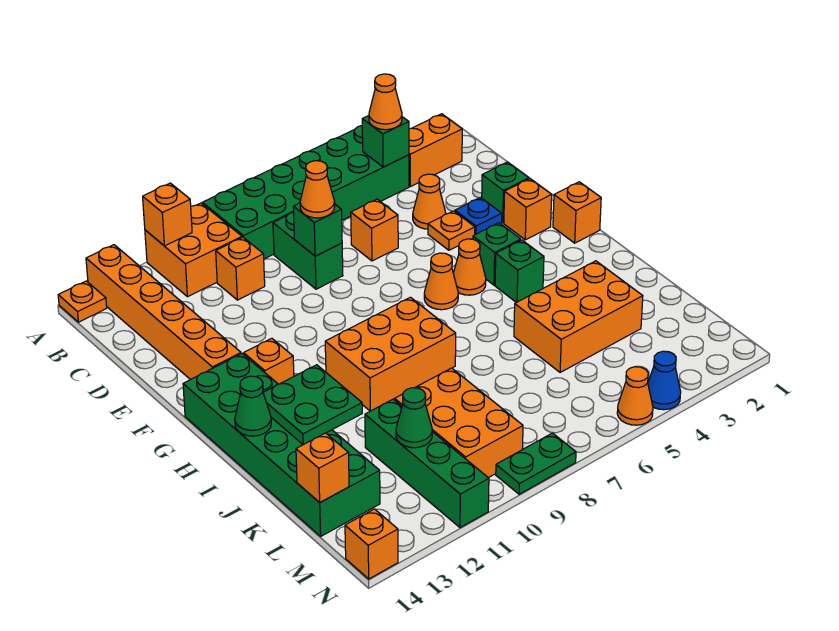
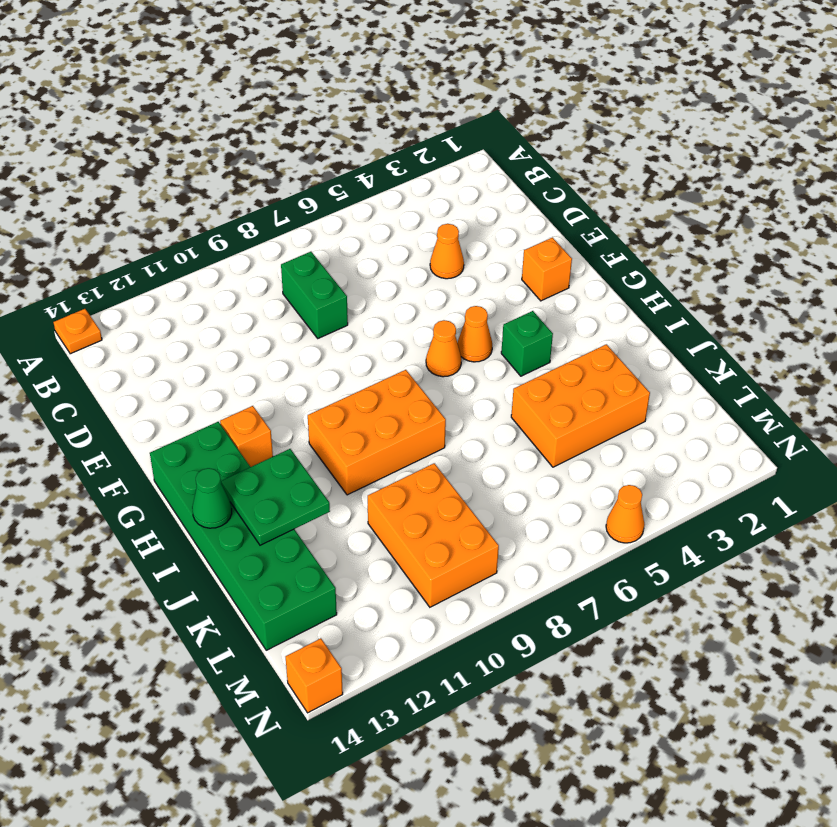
none -> green brick A4:B9 level 1
none -> orange brick A10:B11 level 1
none -> orange brick A13:F13 level 1
none -> orange brick B2:B3 level 1

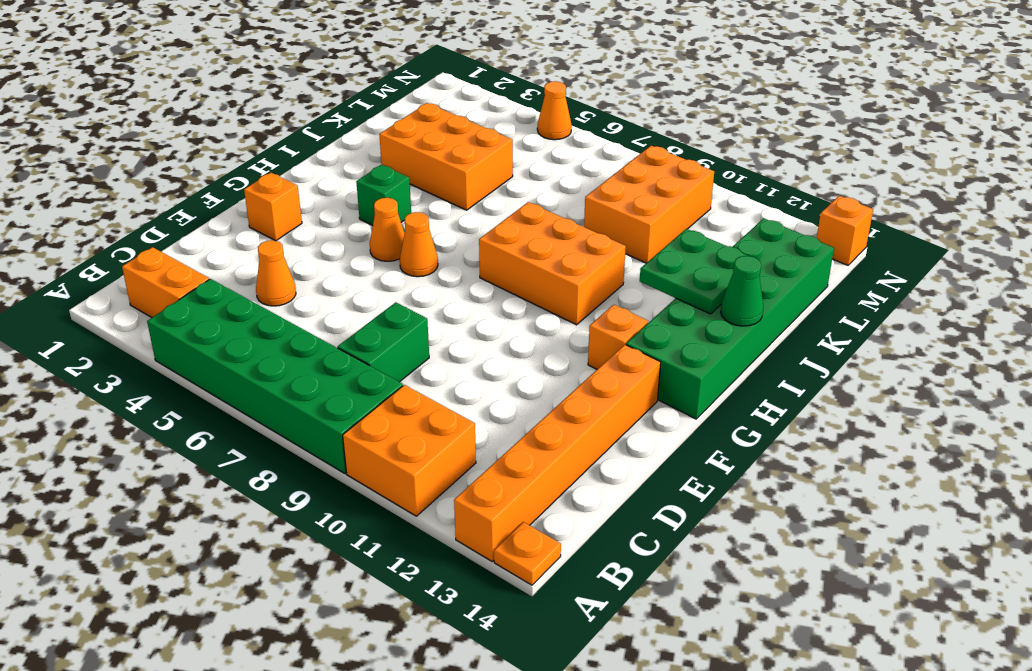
none -> orange brick C10 level 1
none -> orange brick D6 level 1
none -> green brick E2 level 1
none -> blue plate E3 level 1

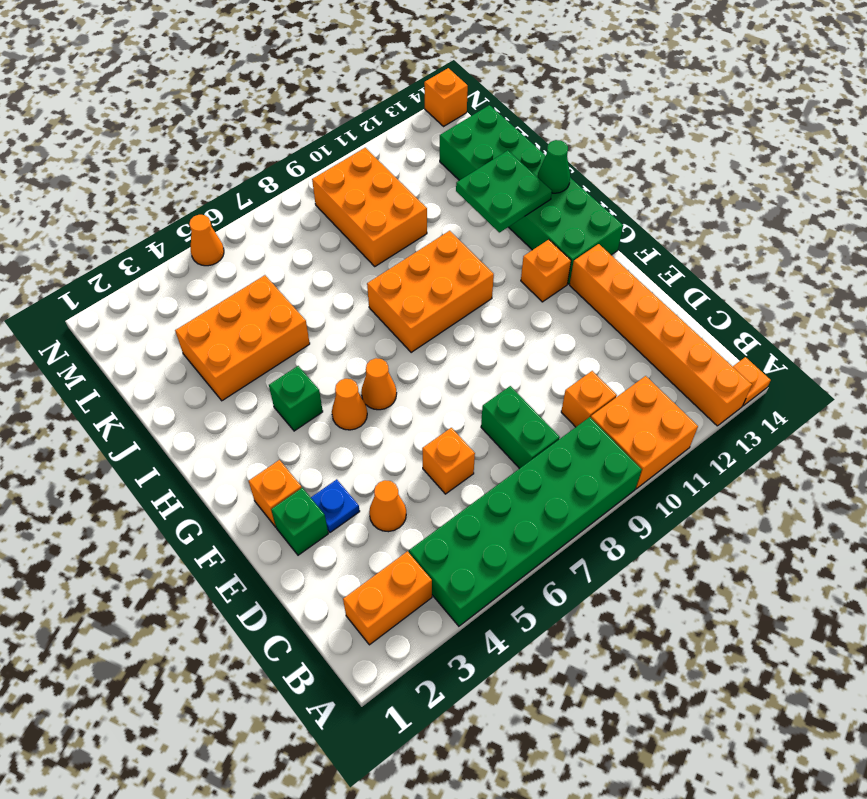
none -> orange plate E4 level 1
none -> orange brick G1 level 1
none -> green brick G4 level 1
none -> green brick K11:N11 level 1

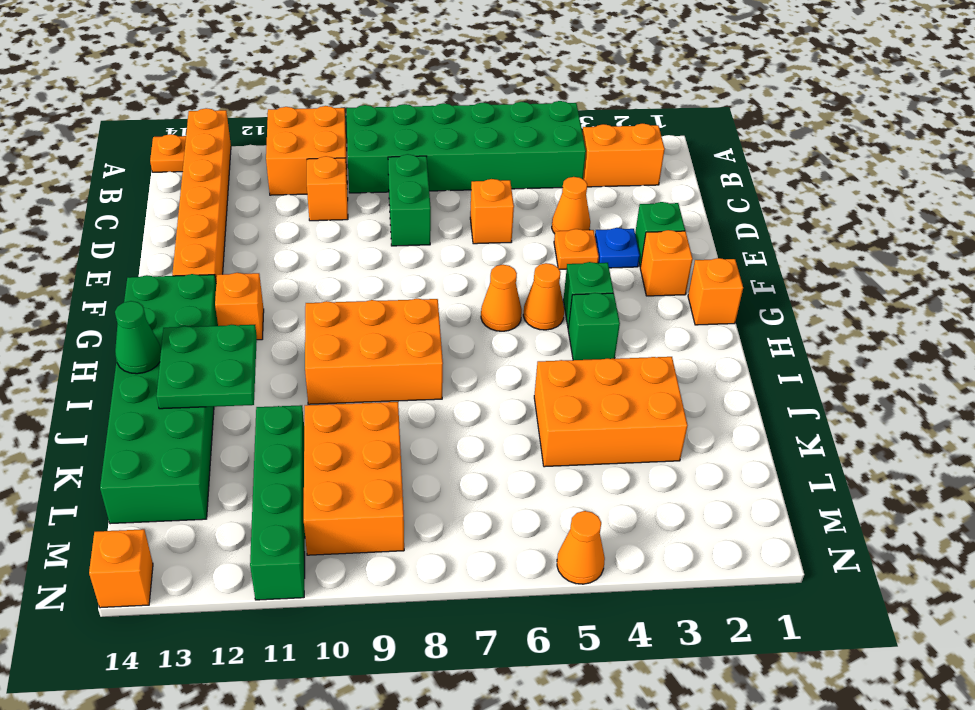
none -> blue cone N4 level 1
none -> green plate N8:N9 level 1
none -> orange brick A11 level 2
none -> green brick B4 level 2

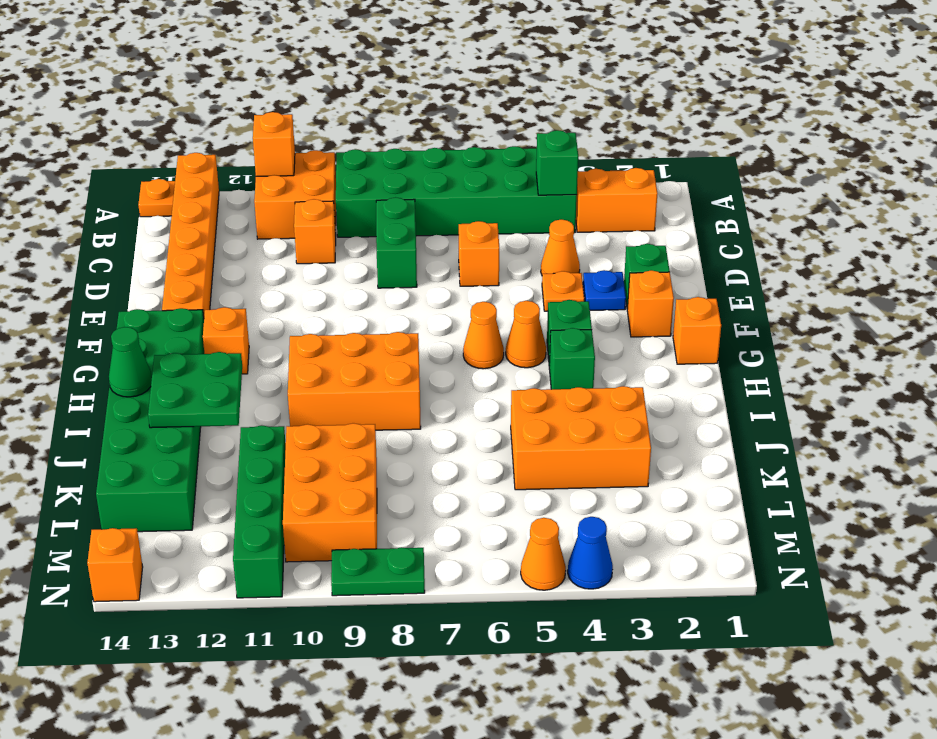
none -> green brick D8 level 2
none -> green cone L11 level 2
none -> orange brick L14 level 2
none -> orange cone B4 level 3

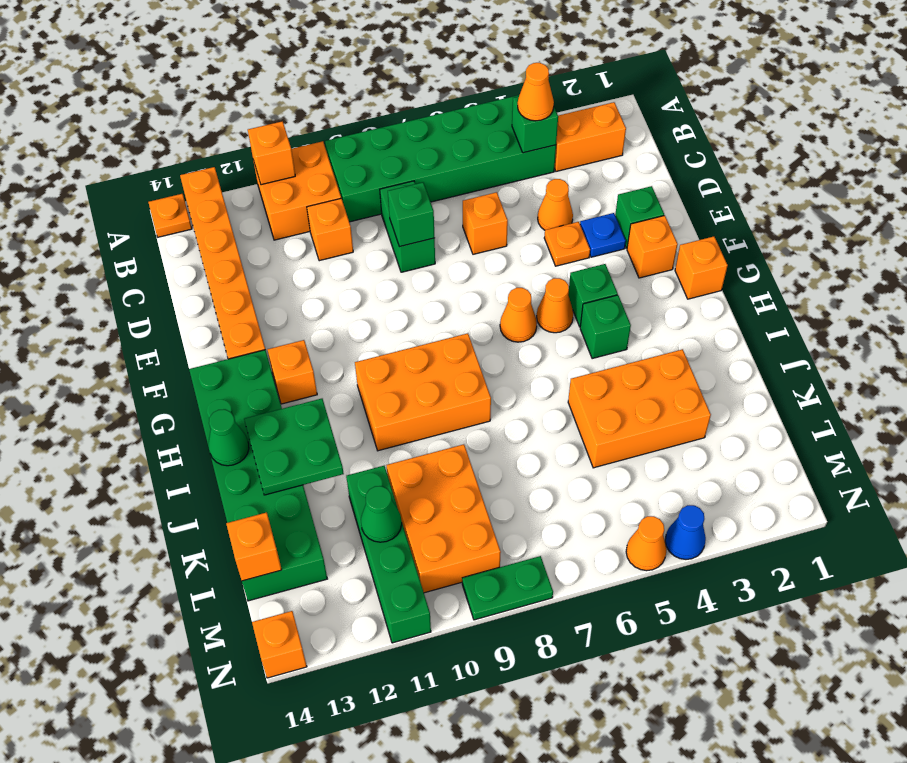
none -> orange cone D8 level 3

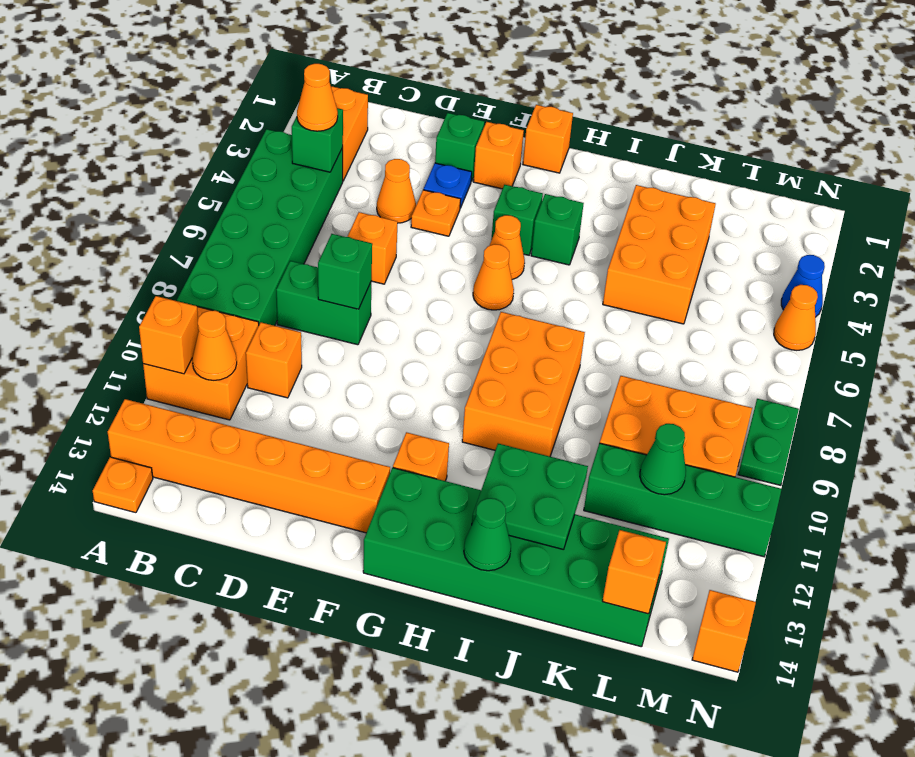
orange cone B11 level 2 -> orange cone D8 level 3

